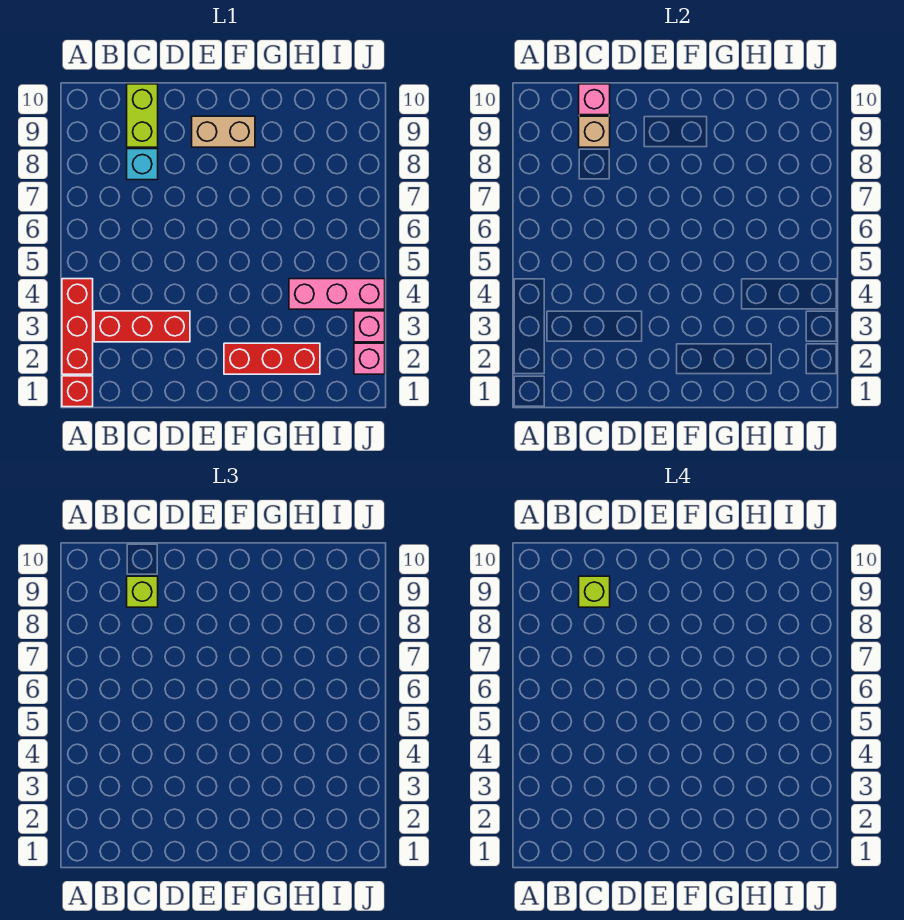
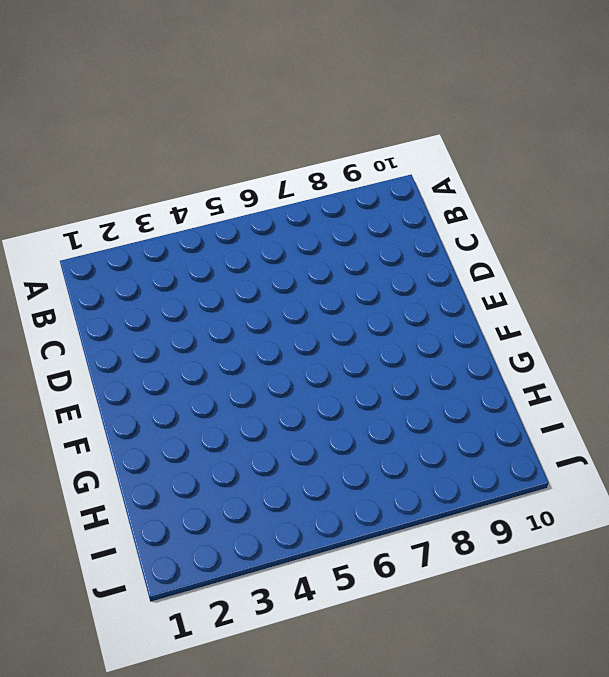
none -> red brick A1 level 1
none -> red brick A2:A4 level 1
none -> red brick B3:D3 level 1

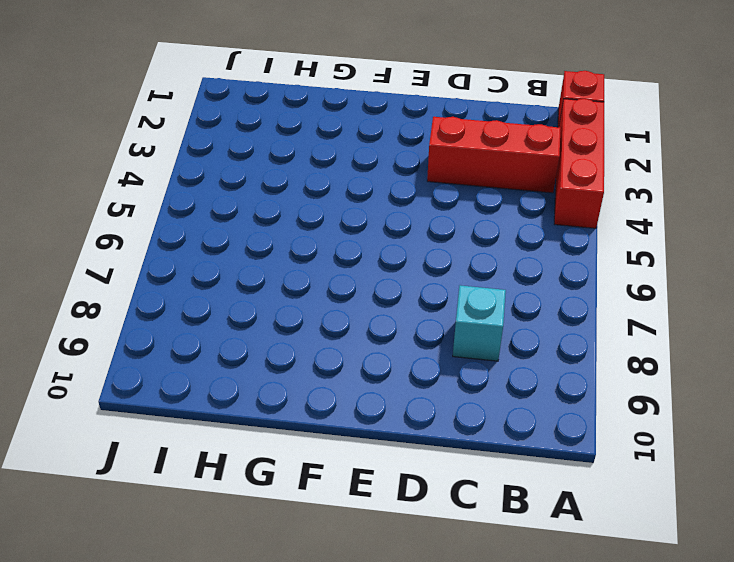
none -> lime brick C9:C10 level 1
none -> tan brick E9:F9 level 1
none -> red brick F2:H2 level 1

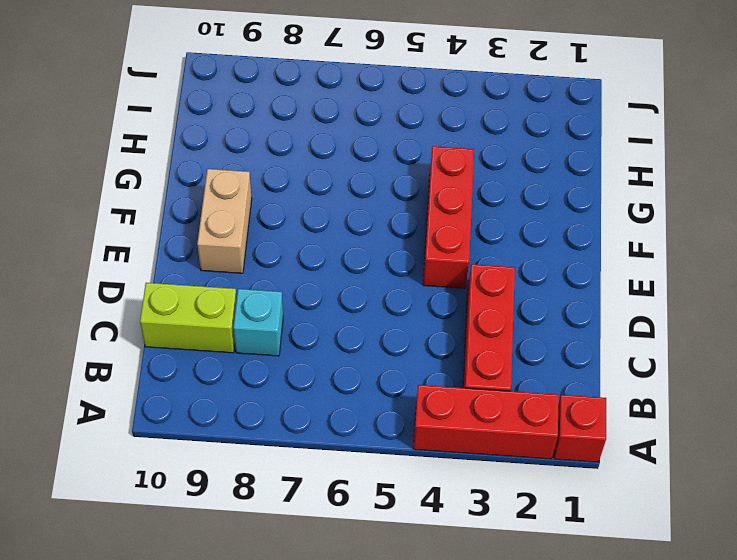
red brick E4:G4 level 1 -> red brick F2:H2 level 1
none -> pink brick H4:J4 level 1
none -> pink brick J2 level 1
none -> pink brick J3 level 1

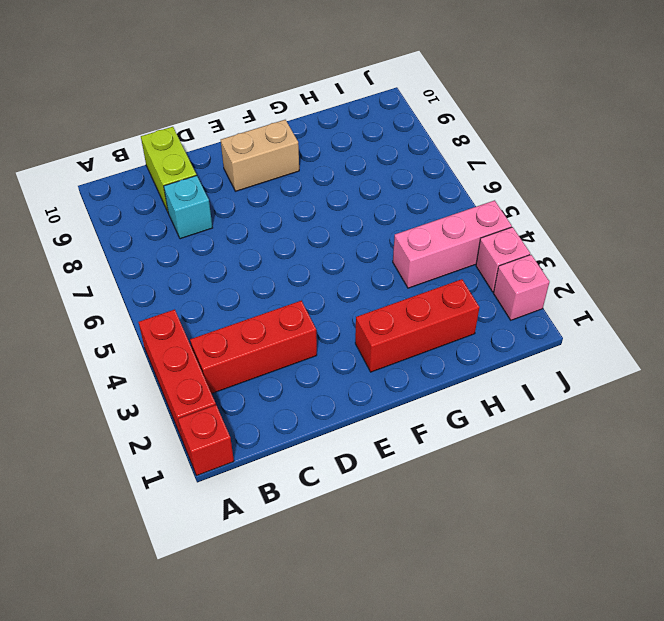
none -> tan brick C9 level 2
none -> pink brick C10 level 2
none -> lime brick C9 level 3

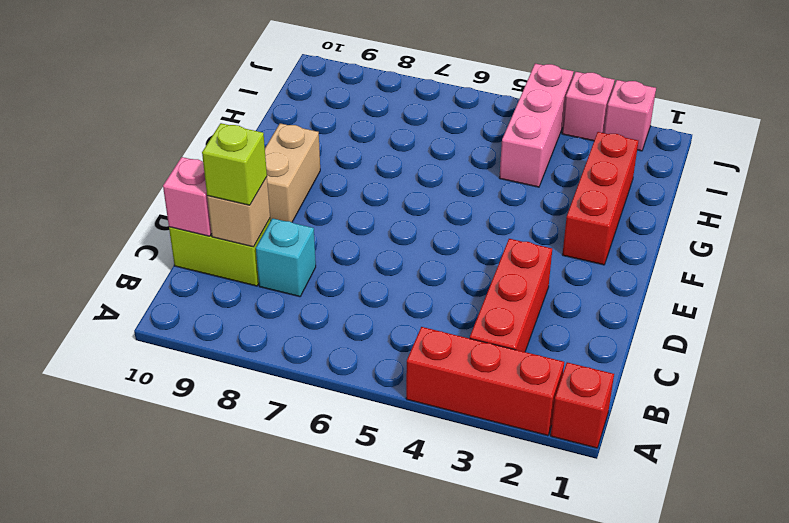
none -> lime brick C9 level 4

